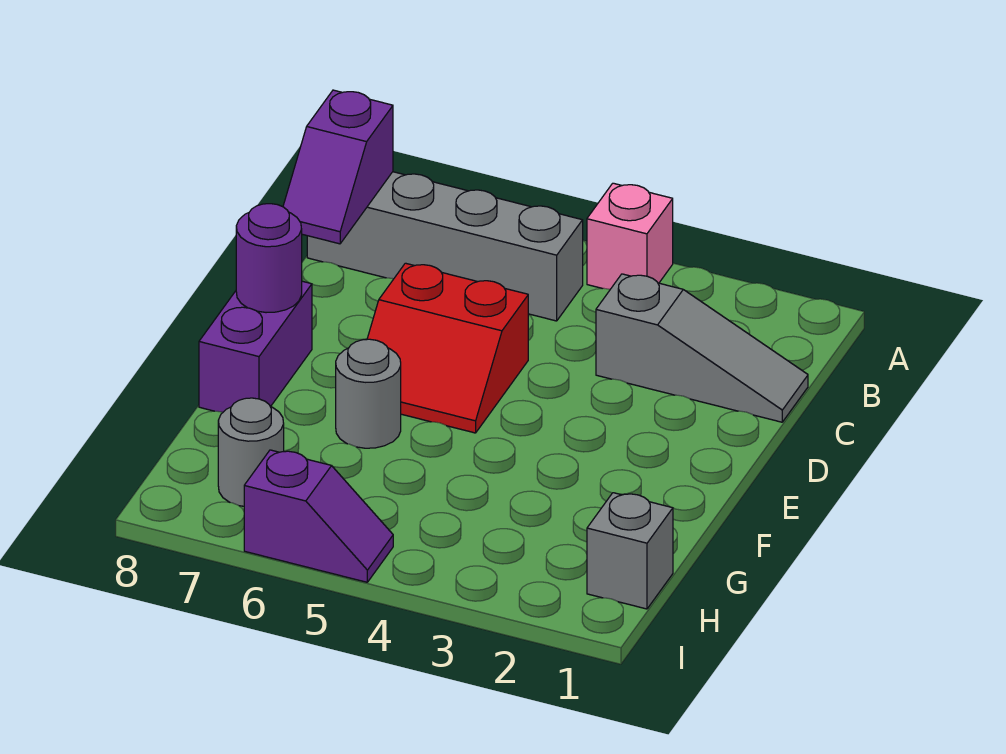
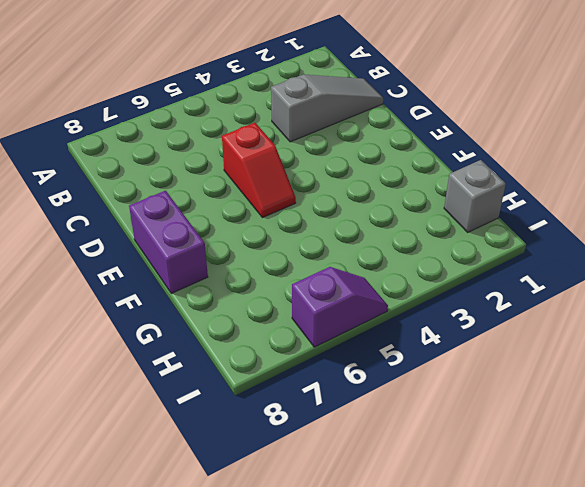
red slope D5:E5 level 1 top D -> red slope D5:E6 level 1 top D
none -> pink brick A4 level 1
none -> grey brick B5:B8 level 1

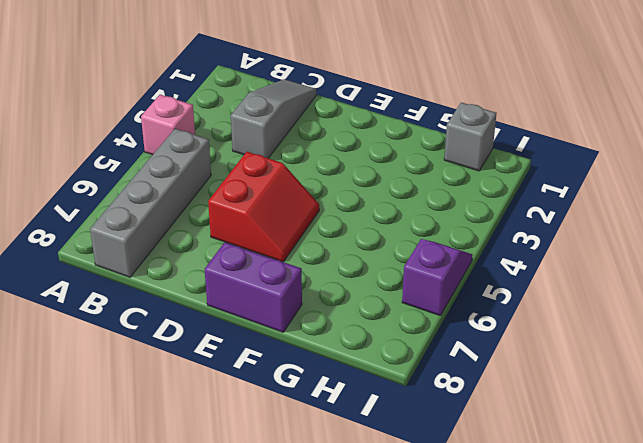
none -> grey round brick F6 level 1
none -> grey round brick H7 level 1

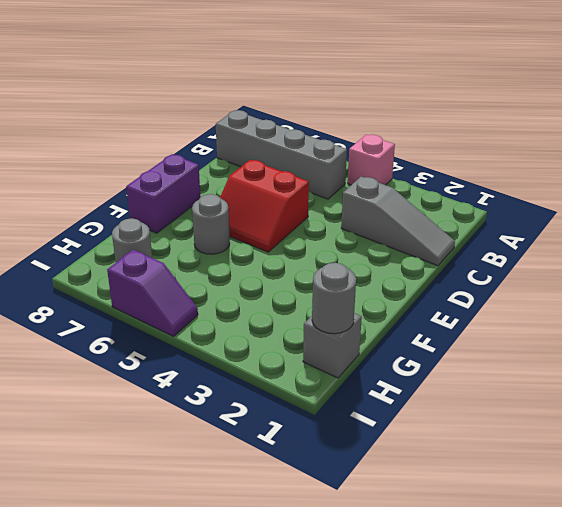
grey round brick H1 level 2 -> none
none -> purple slope B8:C8 level 2 top B
none -> purple round brick E8 level 2

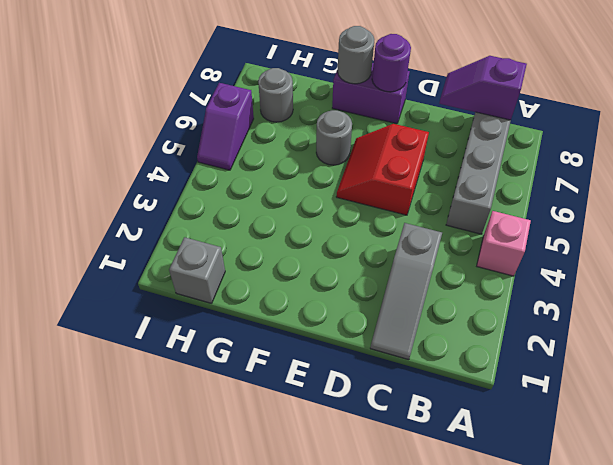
grey round brick F8 level 2 -> none

